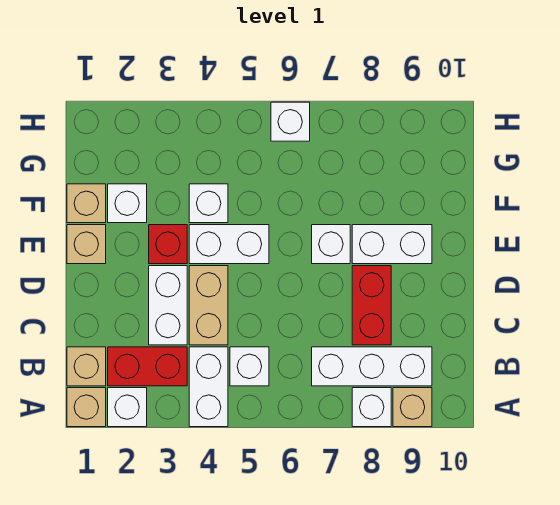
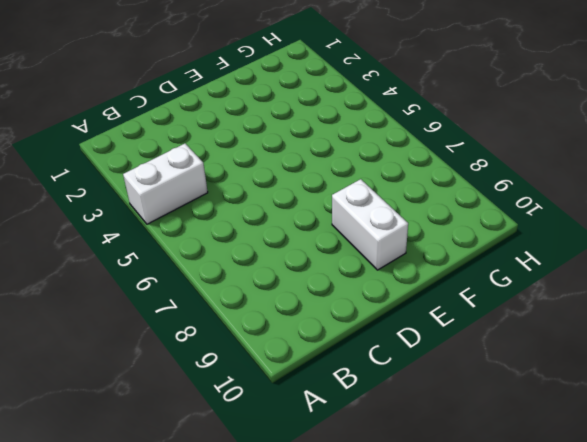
none -> tan brick A1 level 1
none -> white brick A2 level 1
none -> white brick A8 level 1

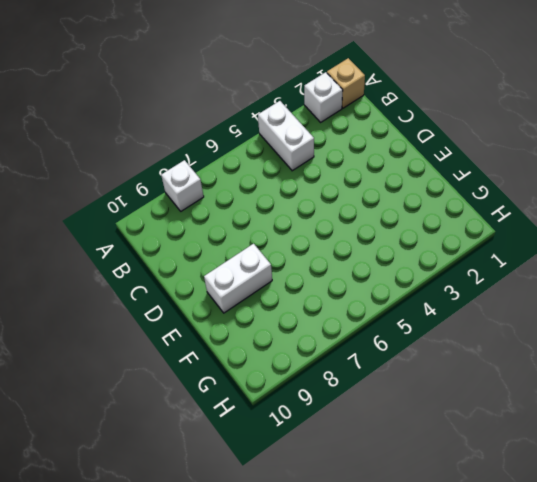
none -> tan brick A9 level 1
none -> tan brick B1 level 1
none -> red brick B2:B3 level 1

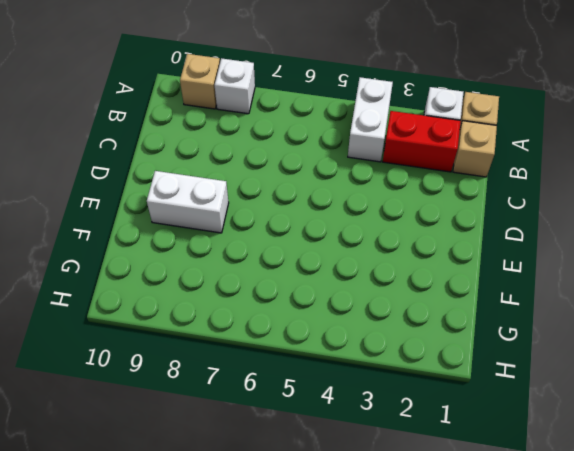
none -> white brick B5 level 1
none -> white brick B7:B9 level 1
none -> white brick C3:D3 level 1

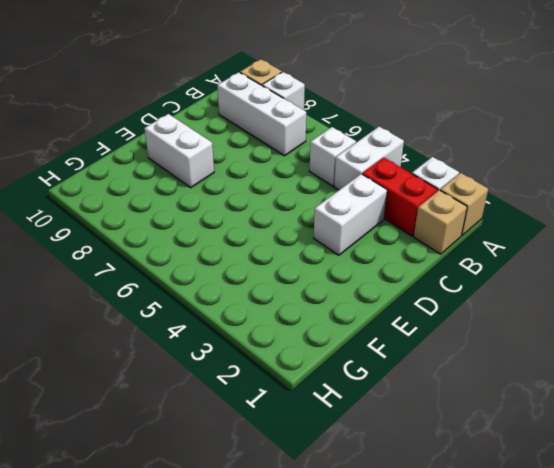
none -> tan brick C4:D4 level 1
none -> red brick C8:D8 level 1
none -> tan brick E1 level 1

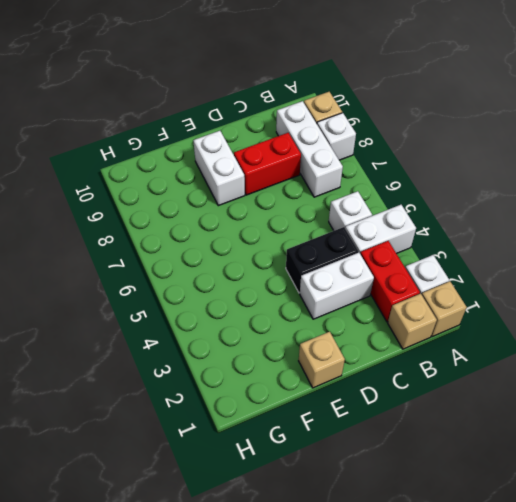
black brick C4:D4 level 1 -> tan brick C4:D4 level 1
none -> red brick E3 level 1
none -> white brick E4:E5 level 1
none -> white brick E7 level 1

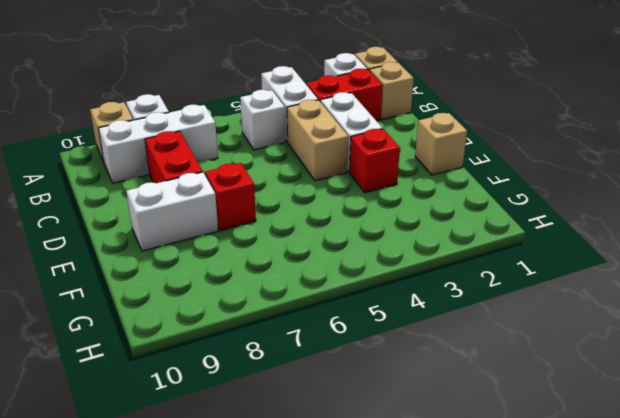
red brick E7 level 1 -> white brick E7 level 1
none -> white brick E4:E5 level 1
none -> tan brick F1 level 1
none -> white brick F2 level 1

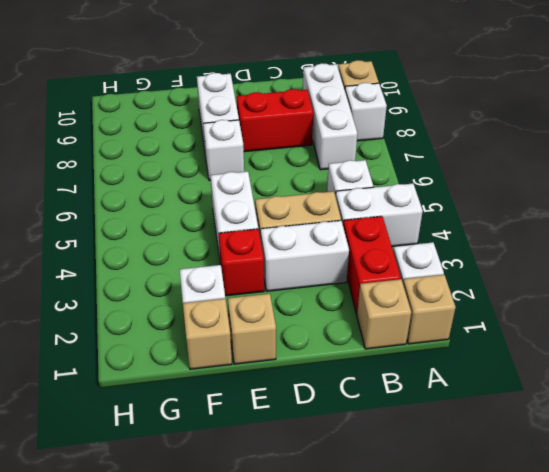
none -> white brick F4 level 1
none -> white brick H6 level 1

